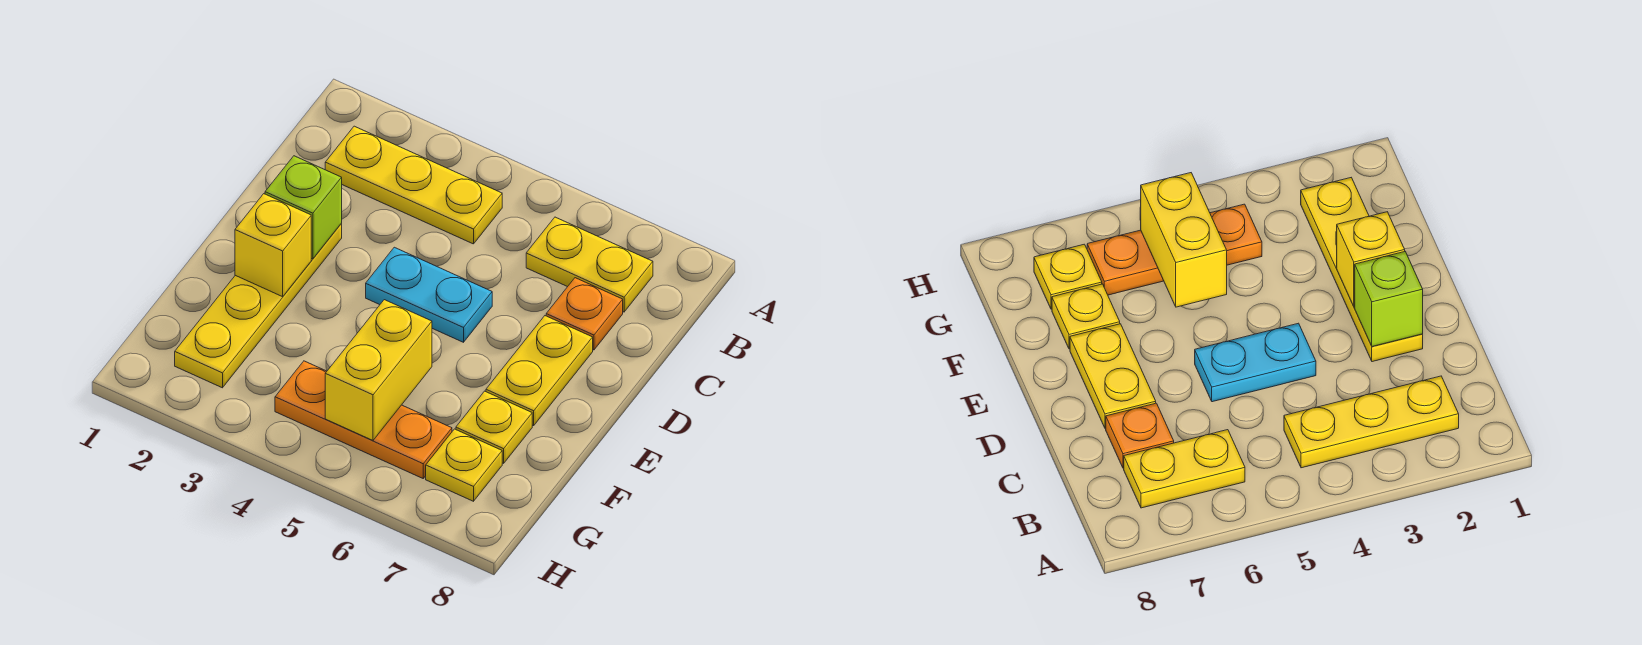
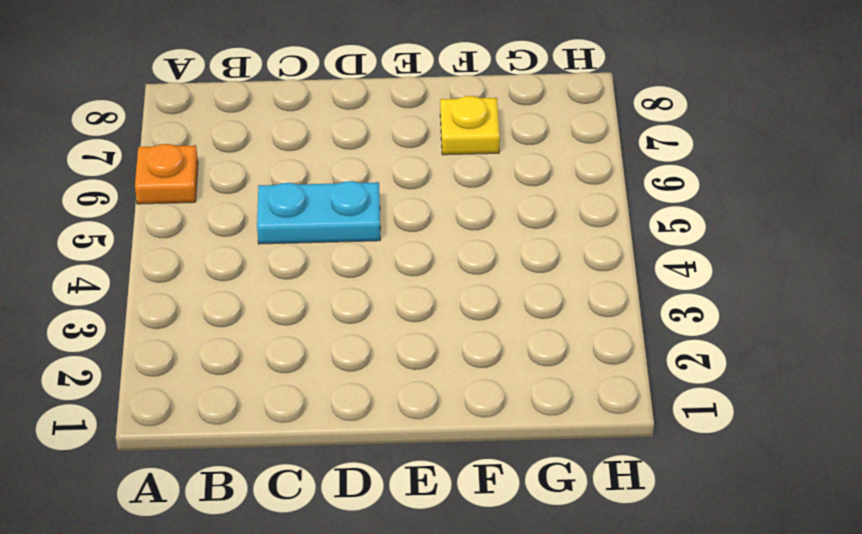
orange plate A6 level 1 -> orange plate C7 level 1
cyan plate C5:D5 level 1 -> cyan plate D4:D5 level 1
none -> yellow plate B2:B4 level 1
none -> yellow plate B6:B7 level 1
none -> yellow plate D2:G2 level 1

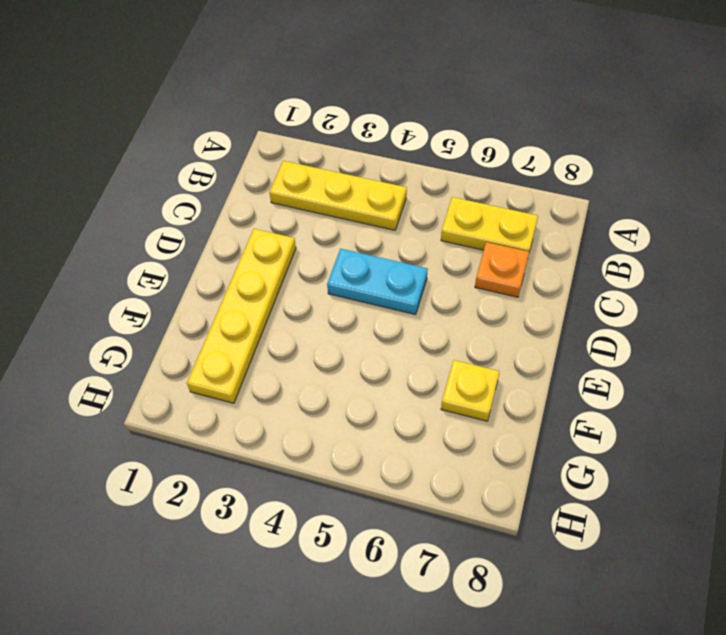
none -> yellow plate D7:E7 level 1
none -> orange plate G4:G6 level 1
none -> yellow plate G7 level 1

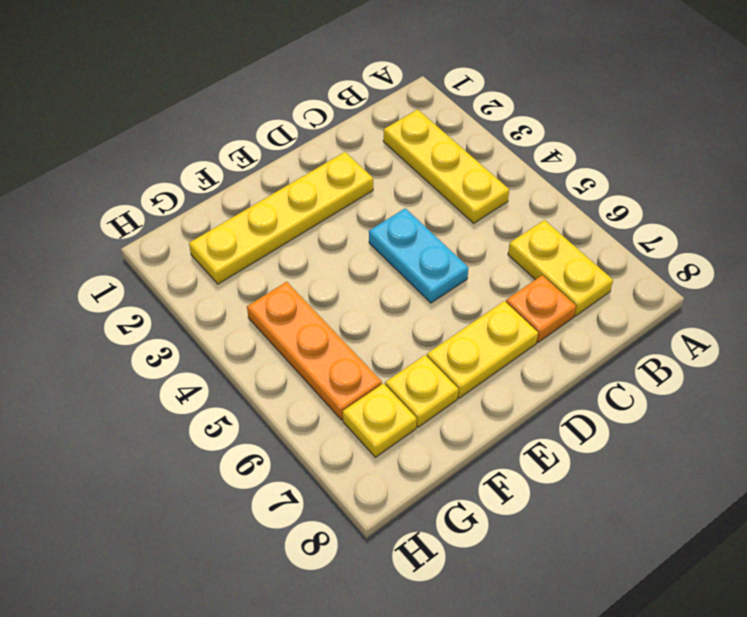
none -> lime brick D2 level 2
none -> yellow brick E2 level 2
none -> yellow brick F5:G5 level 2

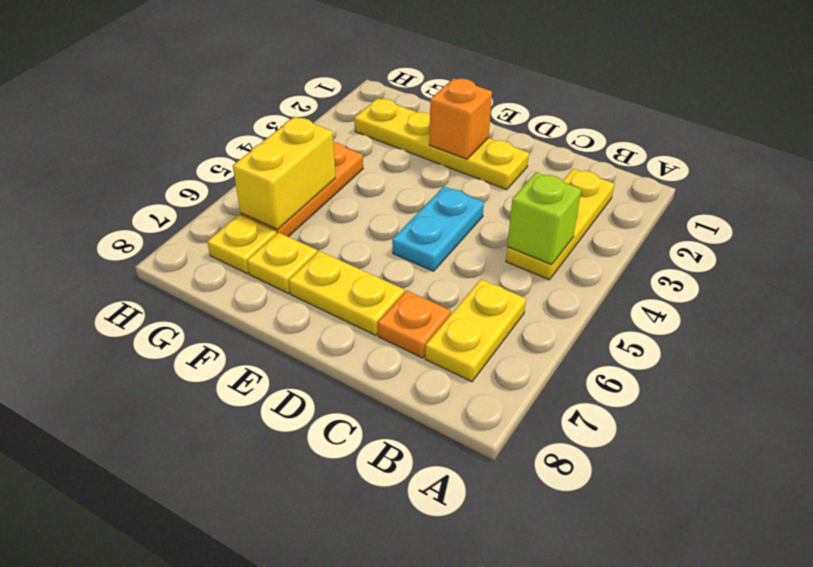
lime brick B4 level 2 -> lime brick D2 level 2
orange brick E2 level 2 -> yellow brick E2 level 2
yellow brick G5:G6 level 2 -> yellow brick F5:G5 level 2

